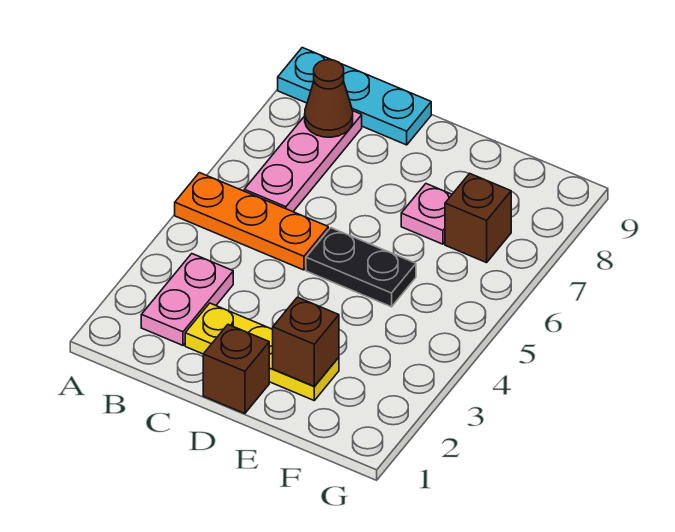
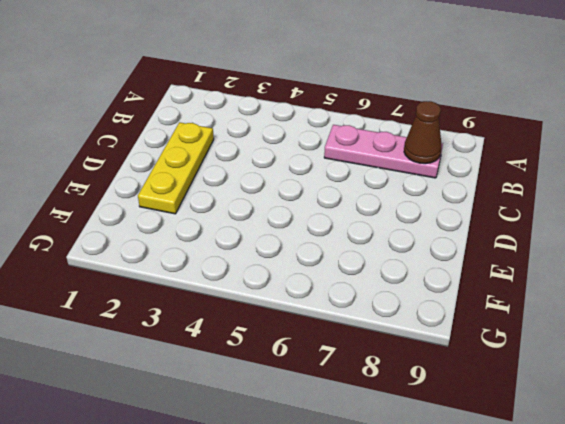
none -> orange plate A5:C5 level 1
none -> cyan plate A9:C9 level 1

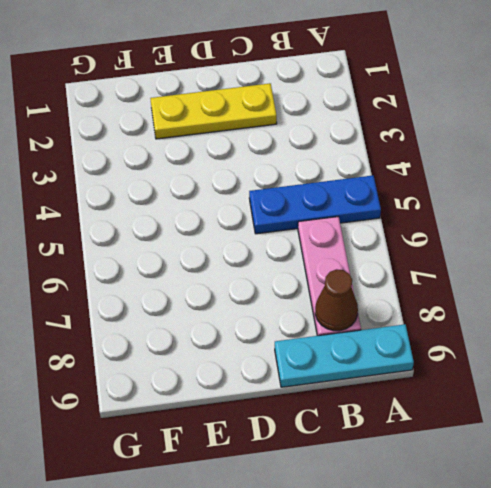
blue plate A5:C5 level 1 -> orange plate A5:C5 level 1
none -> pink plate B2:B3 level 1
none -> brown brick D1 level 1

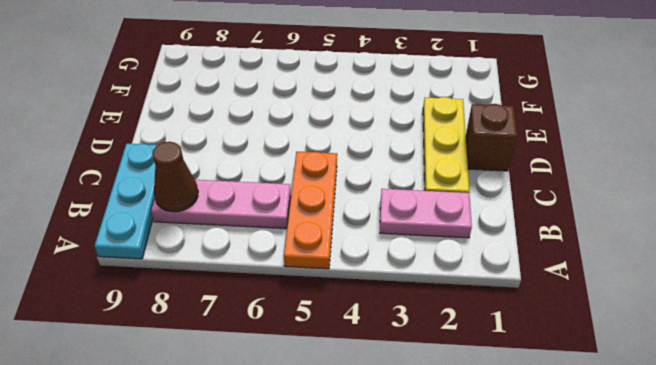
none -> black plate D5:E5 level 1
none -> pink plate E7 level 1

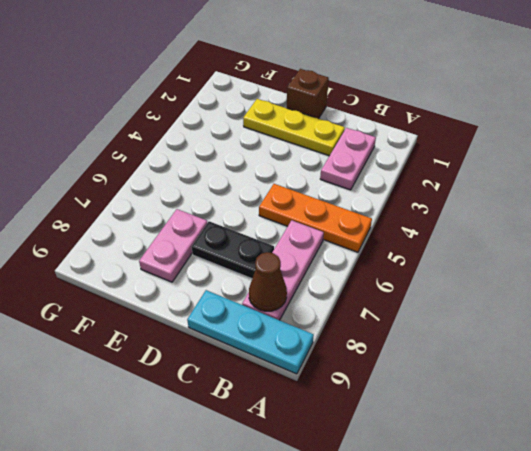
black plate C7:D7 level 1 -> black plate D5:E5 level 1
pink plate E7:E8 level 1 -> pink plate E7 level 1
none -> brown brick F7 level 1
none -> brown brick E2 level 2

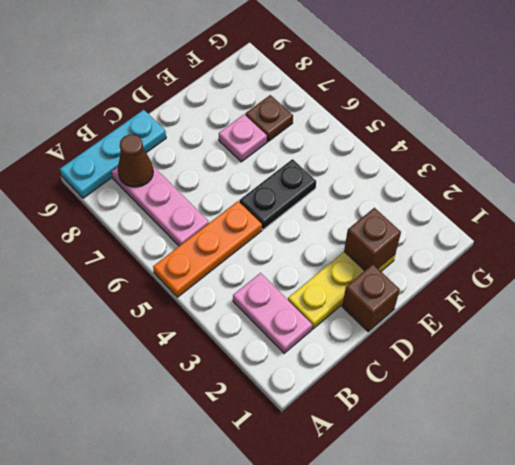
brown plate F7 level 1 -> brown brick F7 level 1

